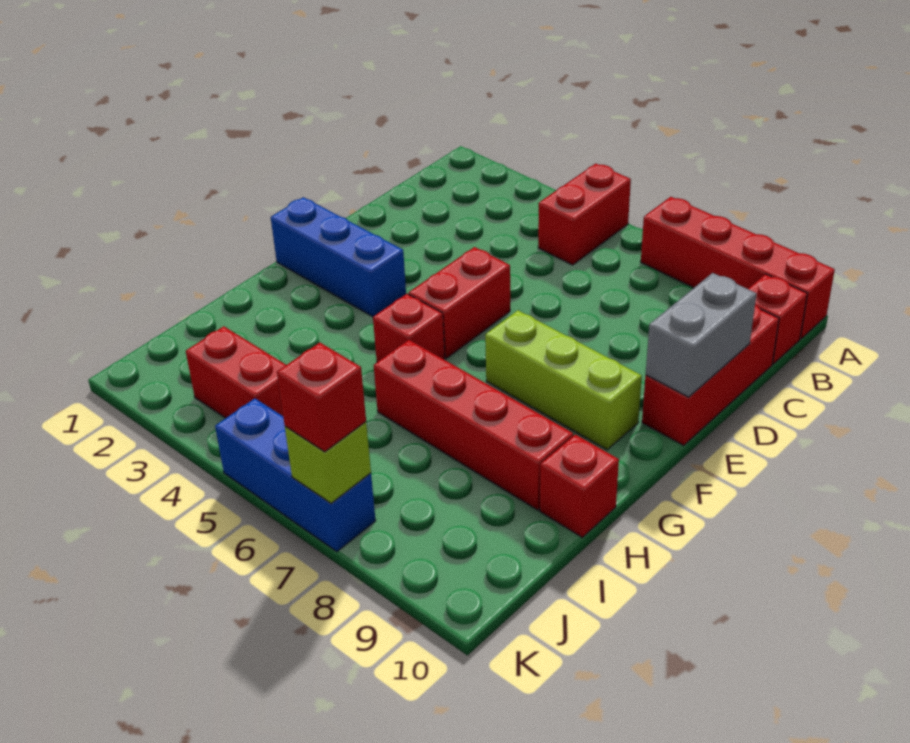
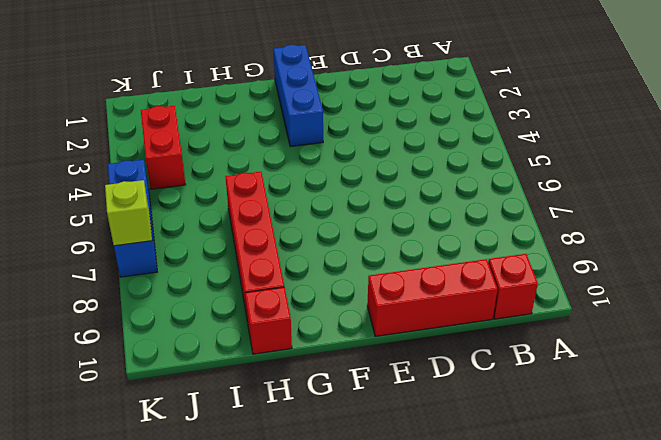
none -> red brick A5:B5 level 1
none -> red brick A7:A10 level 1
none -> red brick E5:F5 level 1

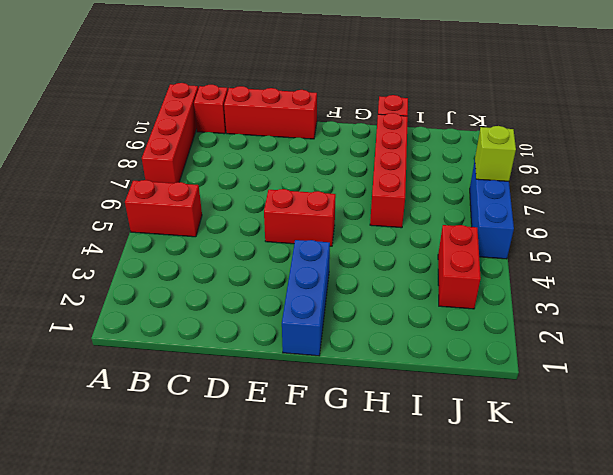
none -> lime brick F7:F9 level 1
none -> red brick G5 level 1
none -> grey brick D10:E10 level 2

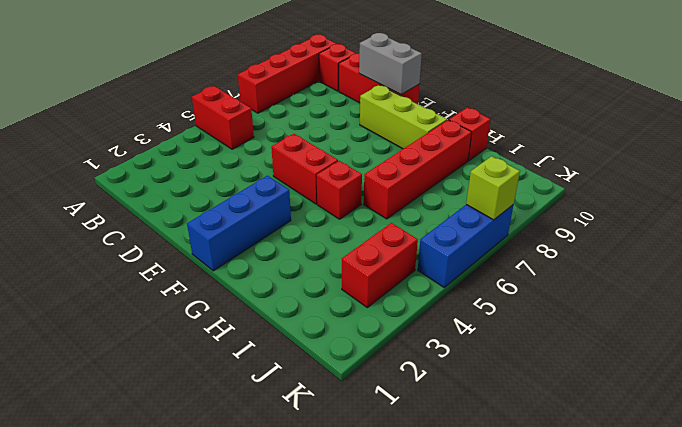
lime brick E9:G9 level 1 -> lime brick F7:F9 level 1
none -> red brick K7 level 3

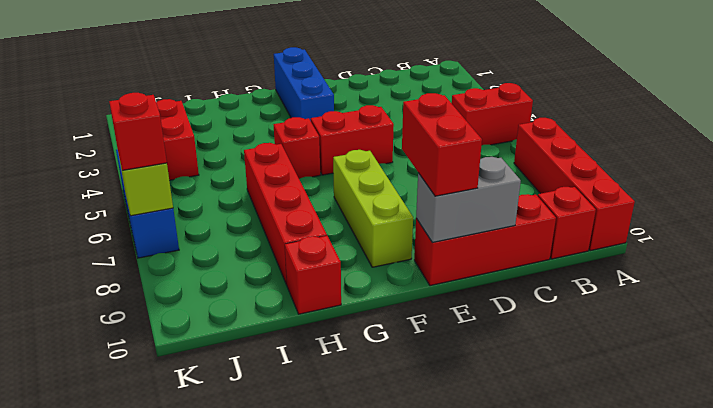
red brick E9:E10 level 3 -> none

